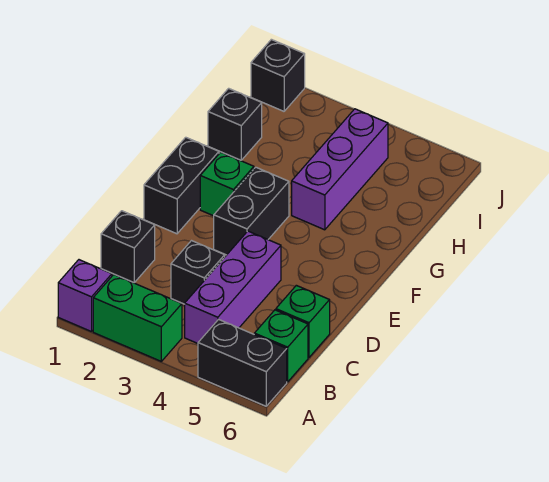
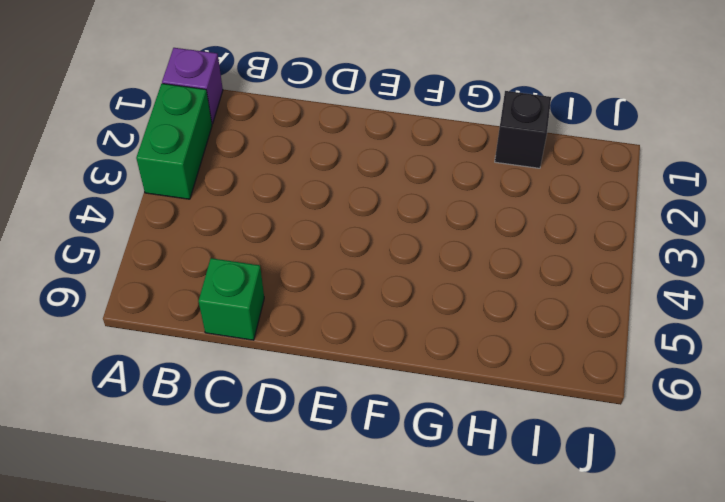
none -> black brick A5:A6 level 1
none -> purple brick B4:D4 level 1
none -> green brick B6 level 1

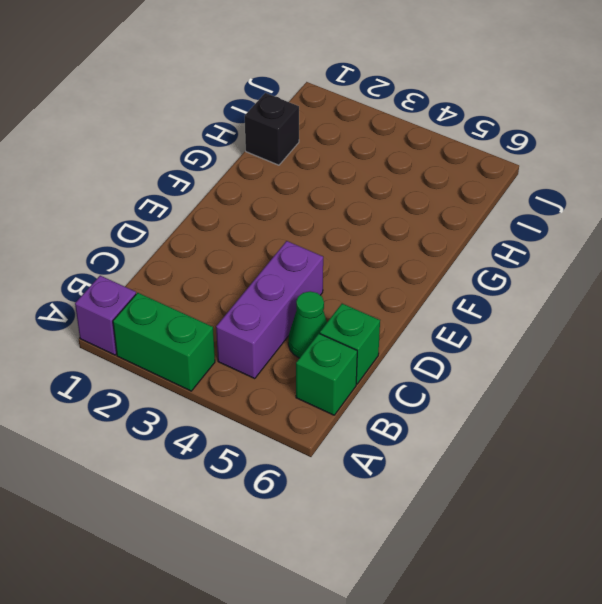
green cone C5 level 1 -> none
none -> black brick A5:A6 level 1
none -> black brick C1 level 1
none -> black brick C3 level 1

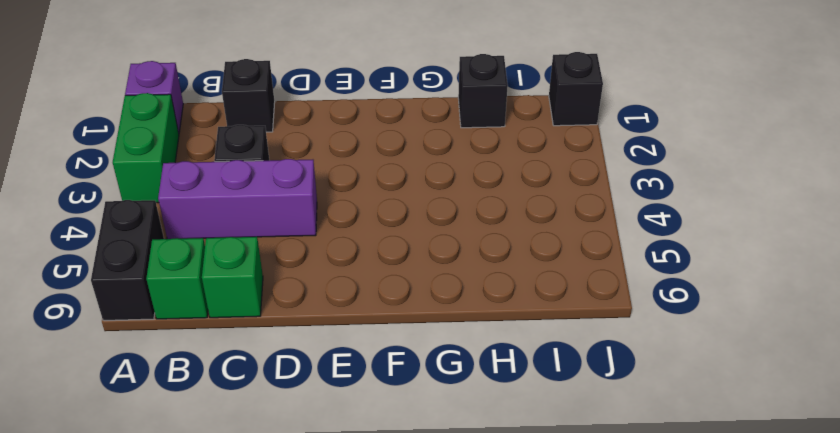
none -> black brick E1:F1 level 1
none -> black brick E3:F3 level 1
none -> green brick F2 level 1

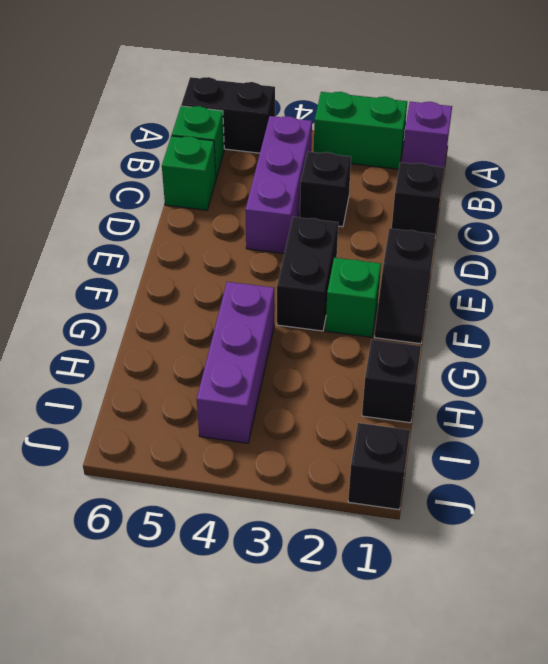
black slope E1:F1 level 1 top E -> black brick E1:F1 level 1

